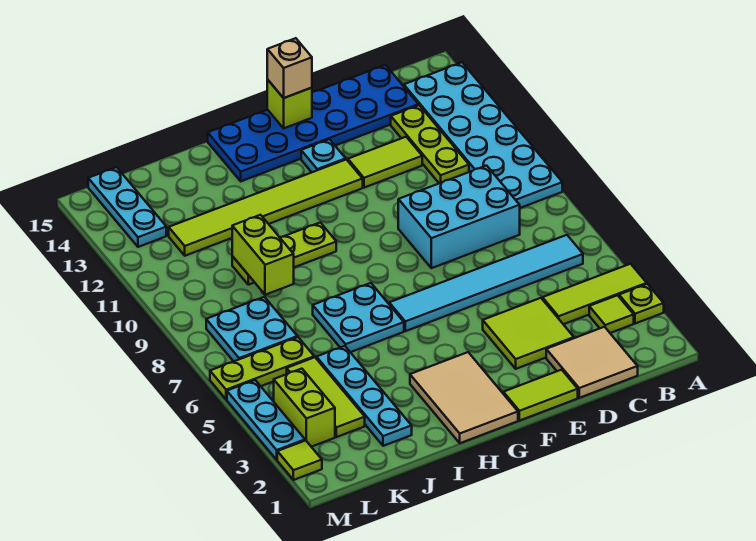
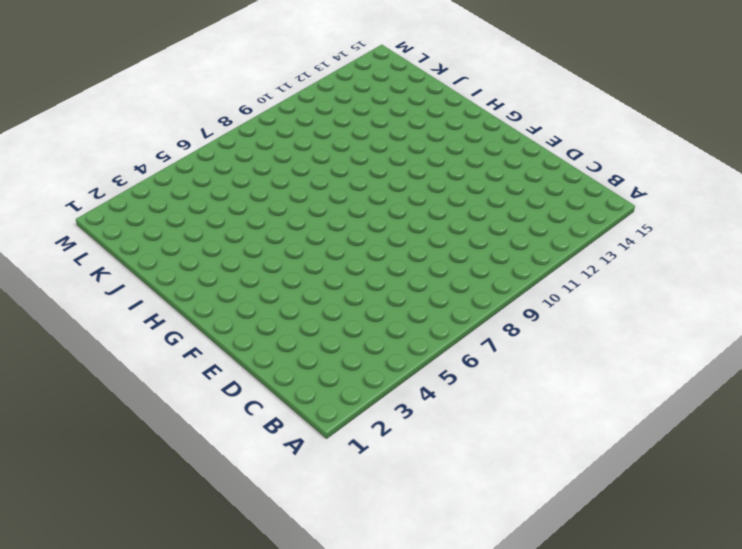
none -> lime plate A3 level 1
none -> lime tile A4:C4 level 1
none -> cyan plate A9:B14 level 1

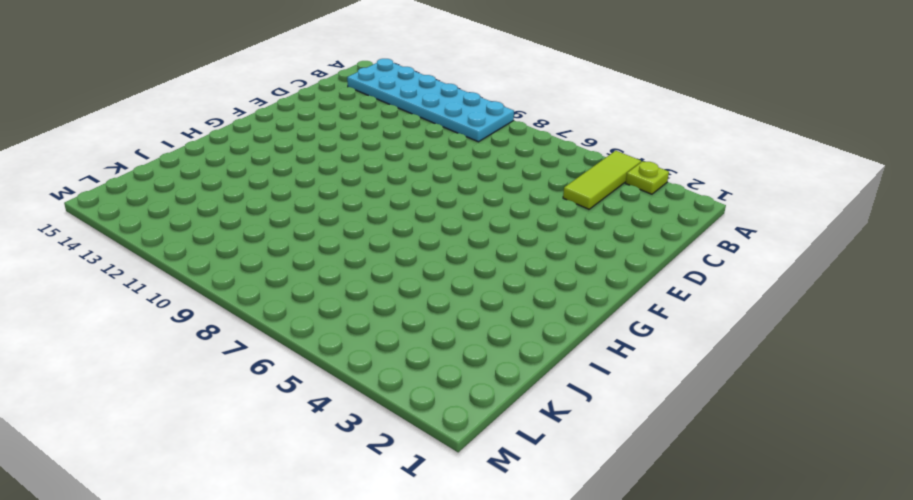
none -> lime tile B3 level 1
none -> cyan tile B6:G6 level 1
none -> tan tile C1:D2 level 1

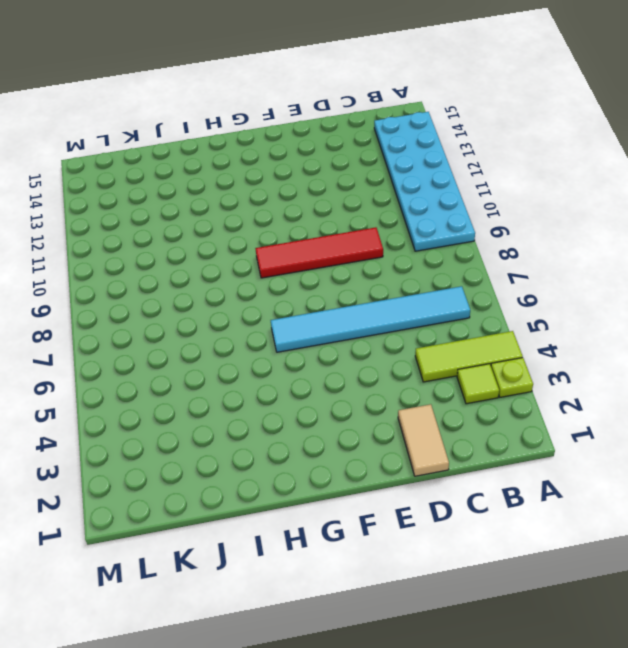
tan tile D1:D2 level 1 -> tan tile C1:D2 level 1
red tile D9:G9 level 1 -> cyan brick C8:E9 level 1
none -> lime plate C11:C13 level 1
none -> blue plate C14:H15 level 1
none -> lime tile D3:E4 level 1

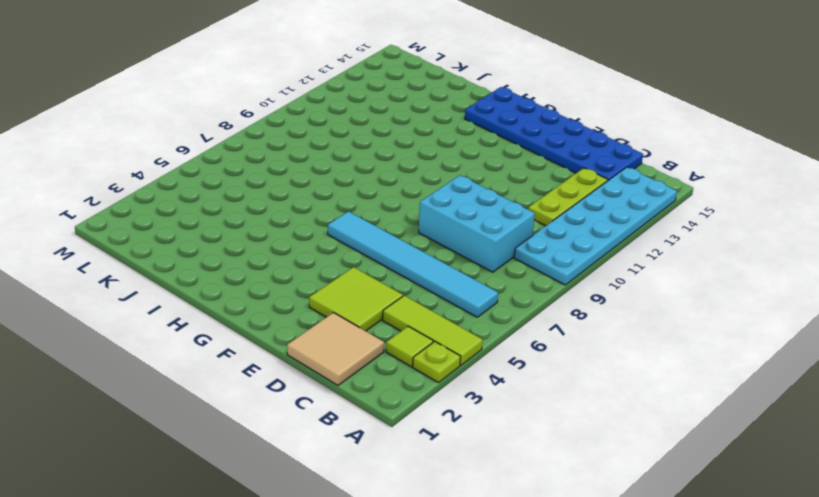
none -> lime tile D12:E12 level 1
none -> lime tile E1:F1 level 1
none -> lime tile F12:K12 level 1

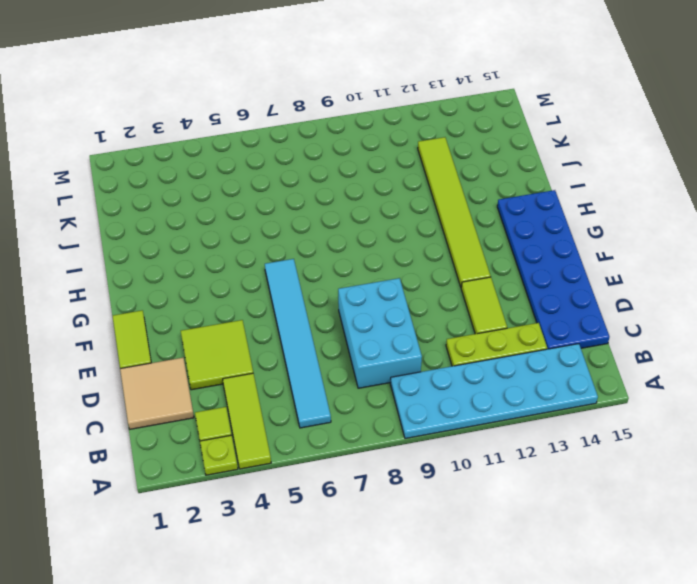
none -> cyan plate F13 level 1
none -> tan tile G1:H3 level 1
none -> cyan plate H6:I7 level 1

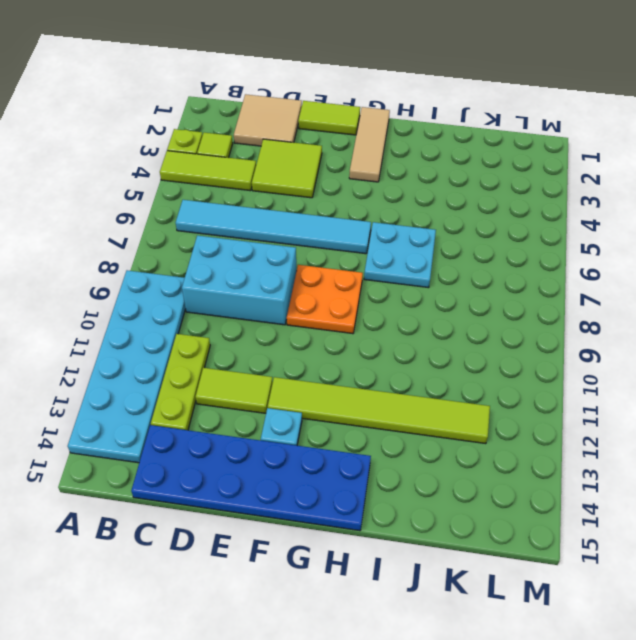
orange plate F8:G9 level 1 -> none
tan tile G1:G3 level 1 -> tan tile G1:H3 level 1
none -> lime plate H10:J10 level 1
none -> cyan plate J2:J5 level 1
none -> lime tile K3:K5 level 1

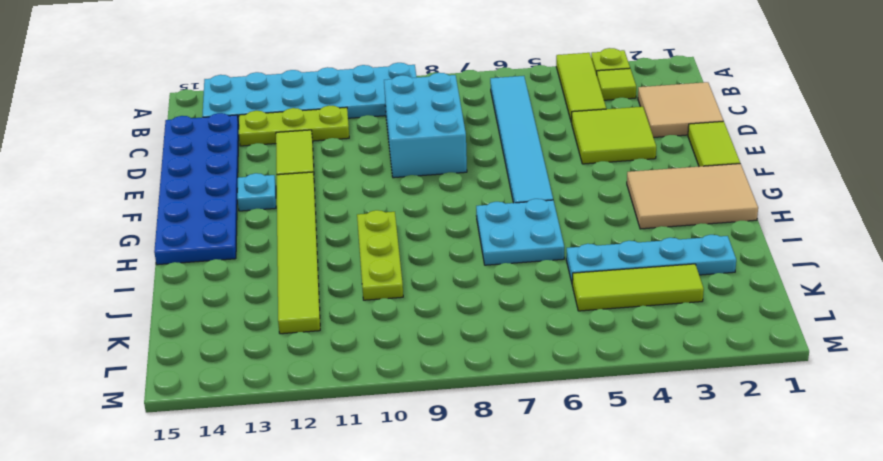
none -> lime plate K6:M6 level 1
none -> cyan plate K7:L8 level 1
none -> lime brick L3:L4 level 1

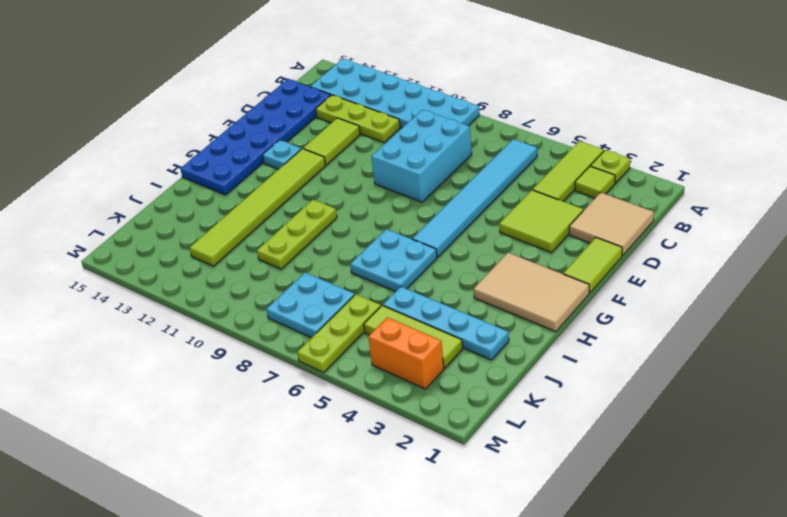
orange brick L3:L4 level 1 -> lime brick L3:L4 level 1
none -> cyan plate L13:L15 level 1
none -> lime tile M2 level 1
none -> cyan plate M3:M5 level 1

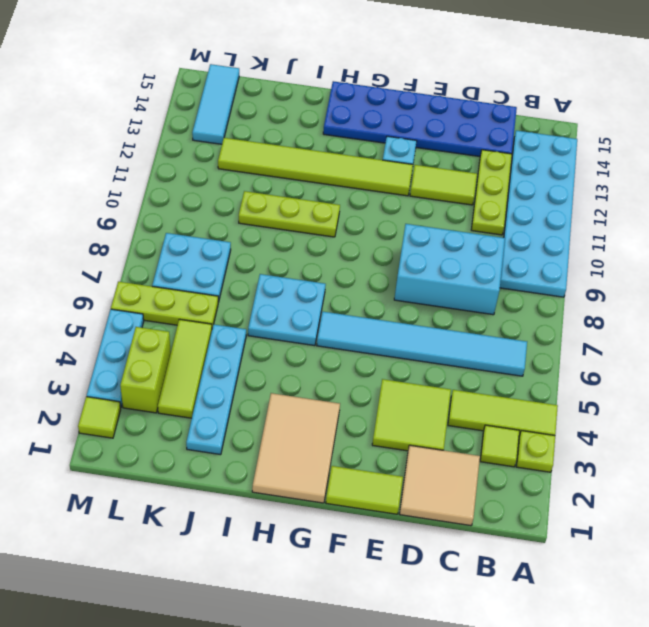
cyan tile L13:L15 level 1 -> cyan plate L13:L15 level 1
none -> lime brick F15 level 2
none -> lime brick J9:J10 level 2
none -> tan brick F15 level 3

